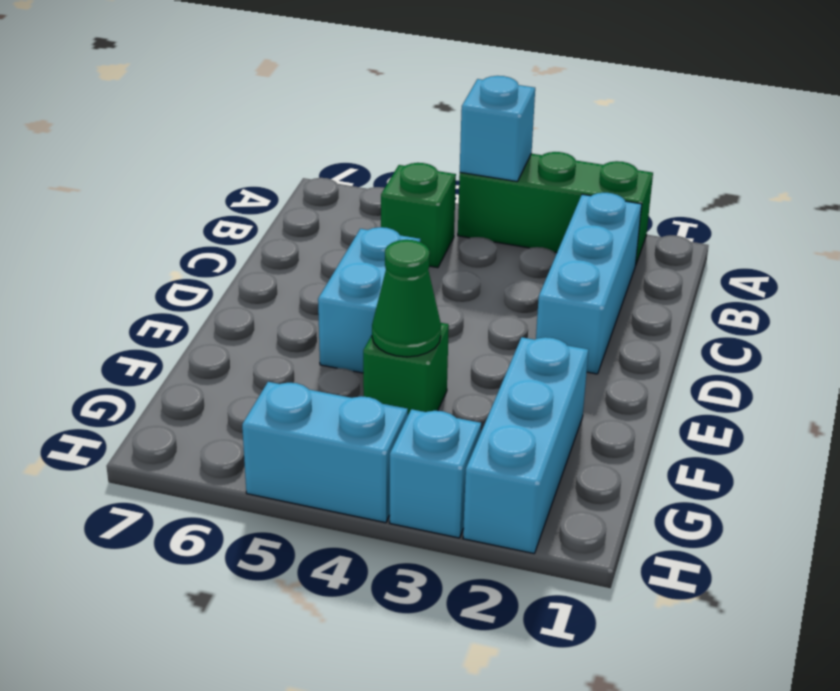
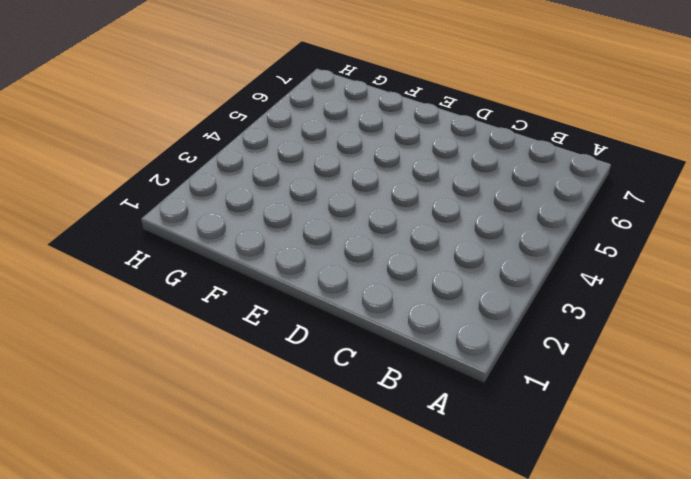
none -> green brick A2:A4 level 1
none -> cyan brick B2:D2 level 1

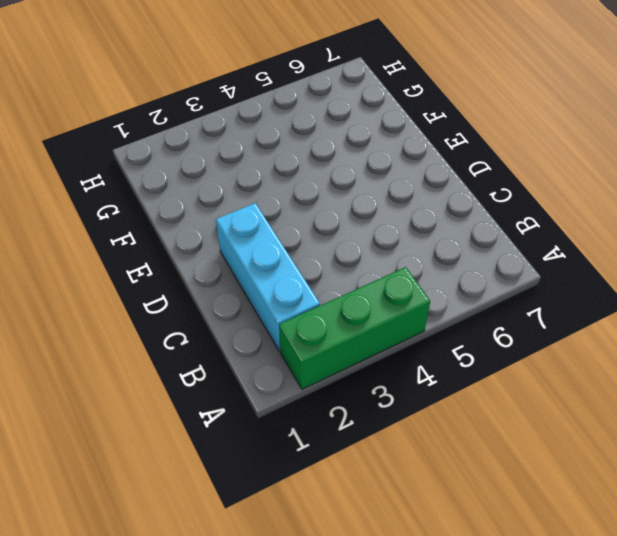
none -> green brick B5 level 1
none -> cyan brick D5:E5 level 1

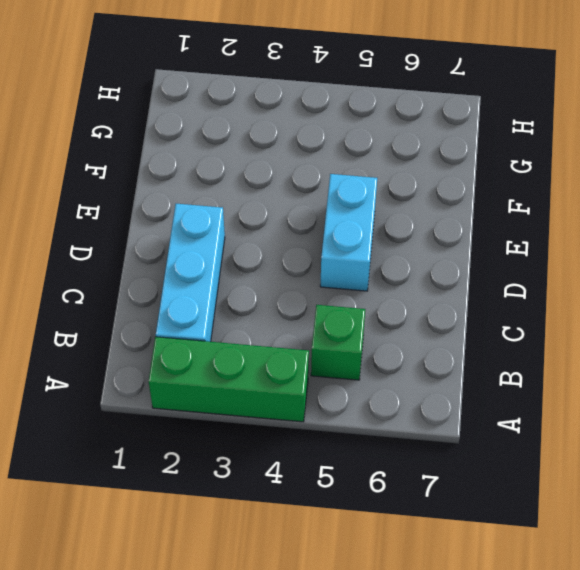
none -> cyan brick F2:H2 level 1
none -> green brick F4 level 1

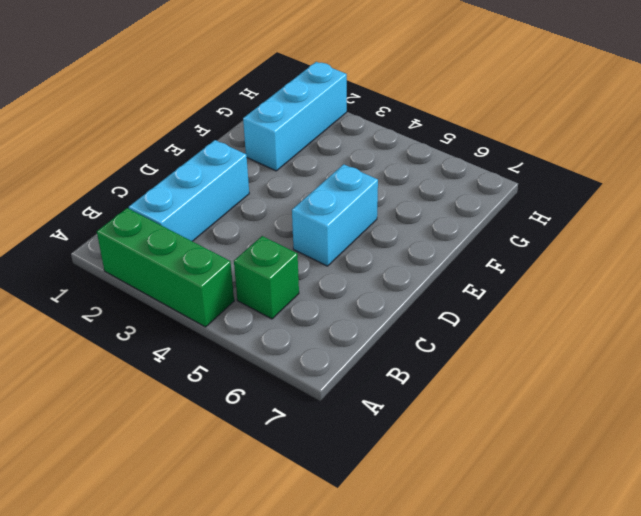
none -> green brick F4 level 1
none -> cyan brick H3 level 1

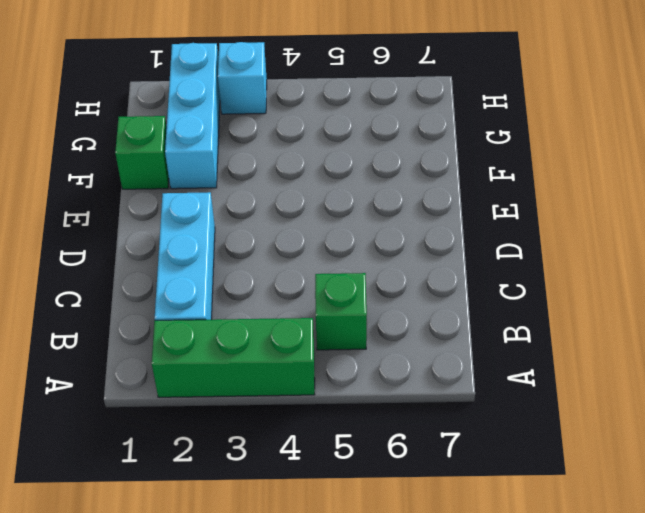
green brick F1 level 1 -> green brick F4 level 1
none -> cyan brick D5:E5 level 1
none -> cyan brick H4:H5 level 1

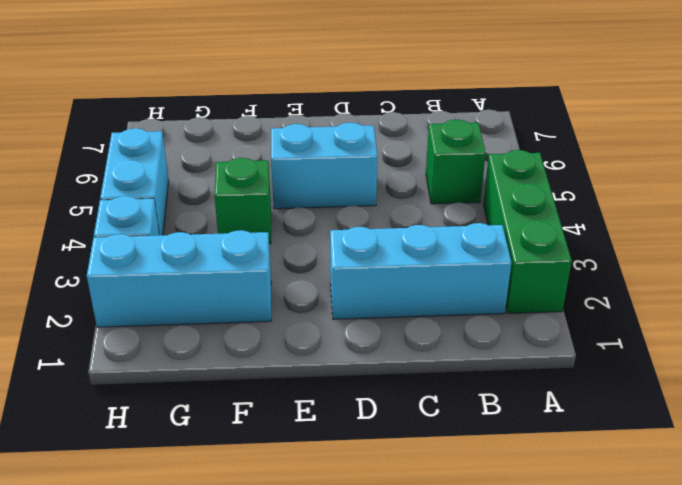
none -> cyan brick A4 level 2
none -> green cone F4 level 2

